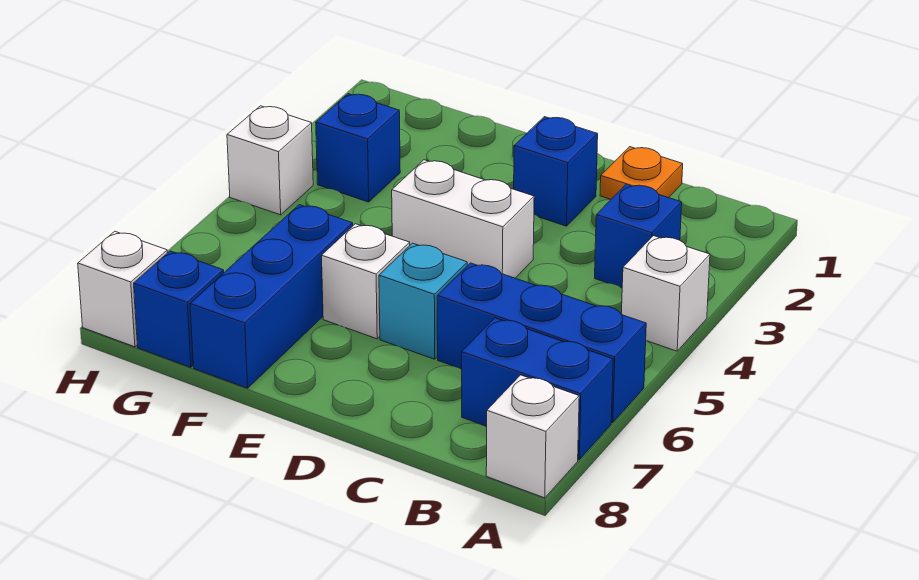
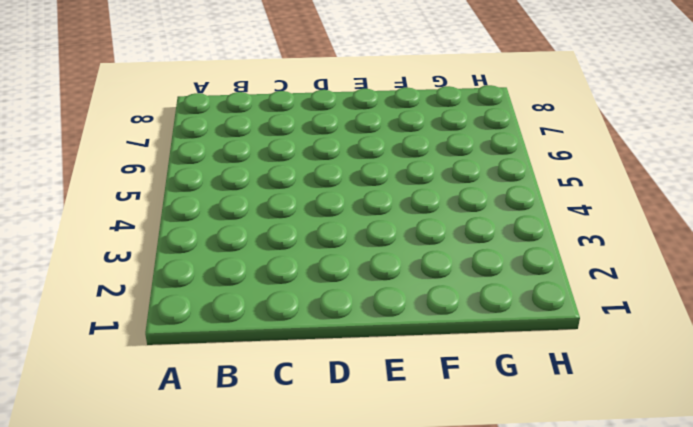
none -> white brick A4 level 1
none -> blue brick A6:C6 level 1
none -> blue brick A7:B7 level 1

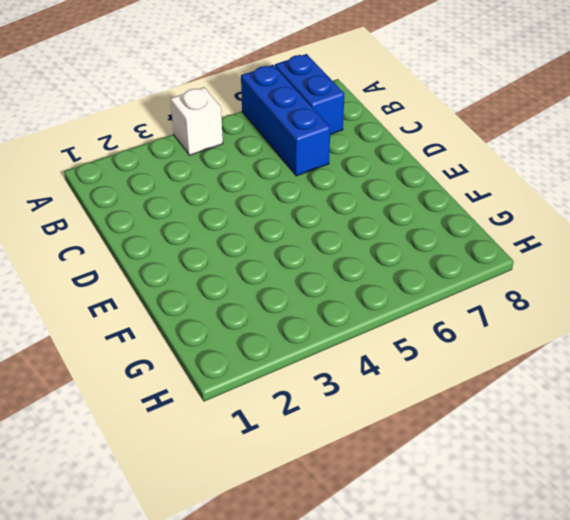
none -> white brick A8 level 1
none -> blue brick B3 level 1
none -> orange plate C1 level 1

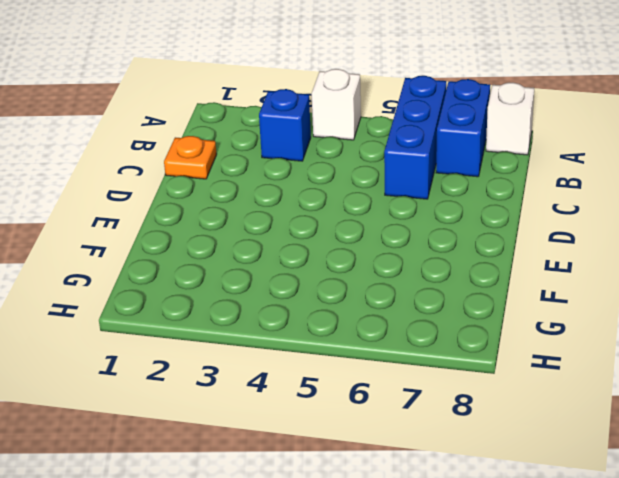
none -> blue brick D2 level 1
none -> white brick D4:E4 level 1
none -> cyan brick D6 level 1

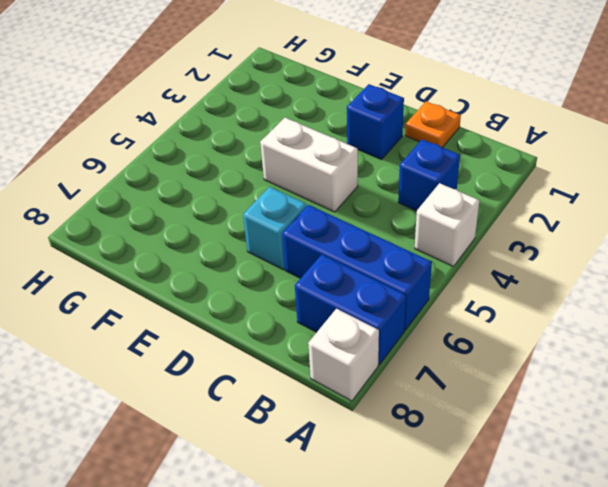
none -> white brick E6 level 1
none -> blue brick F6:F8 level 1
none -> blue brick G3 level 1

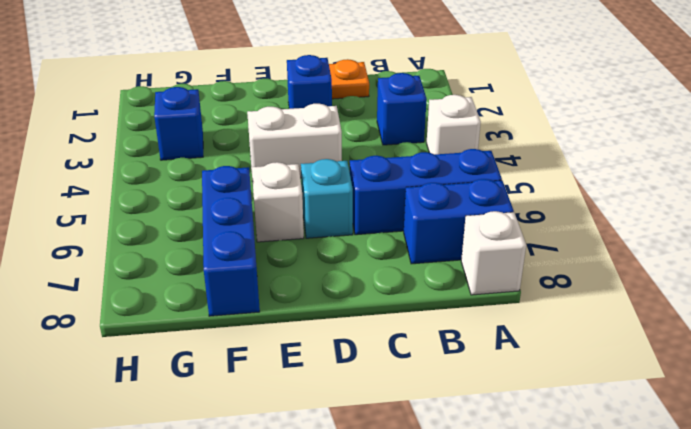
none -> blue brick G8 level 1
none -> white brick H4 level 1
none -> white brick H8 level 1

